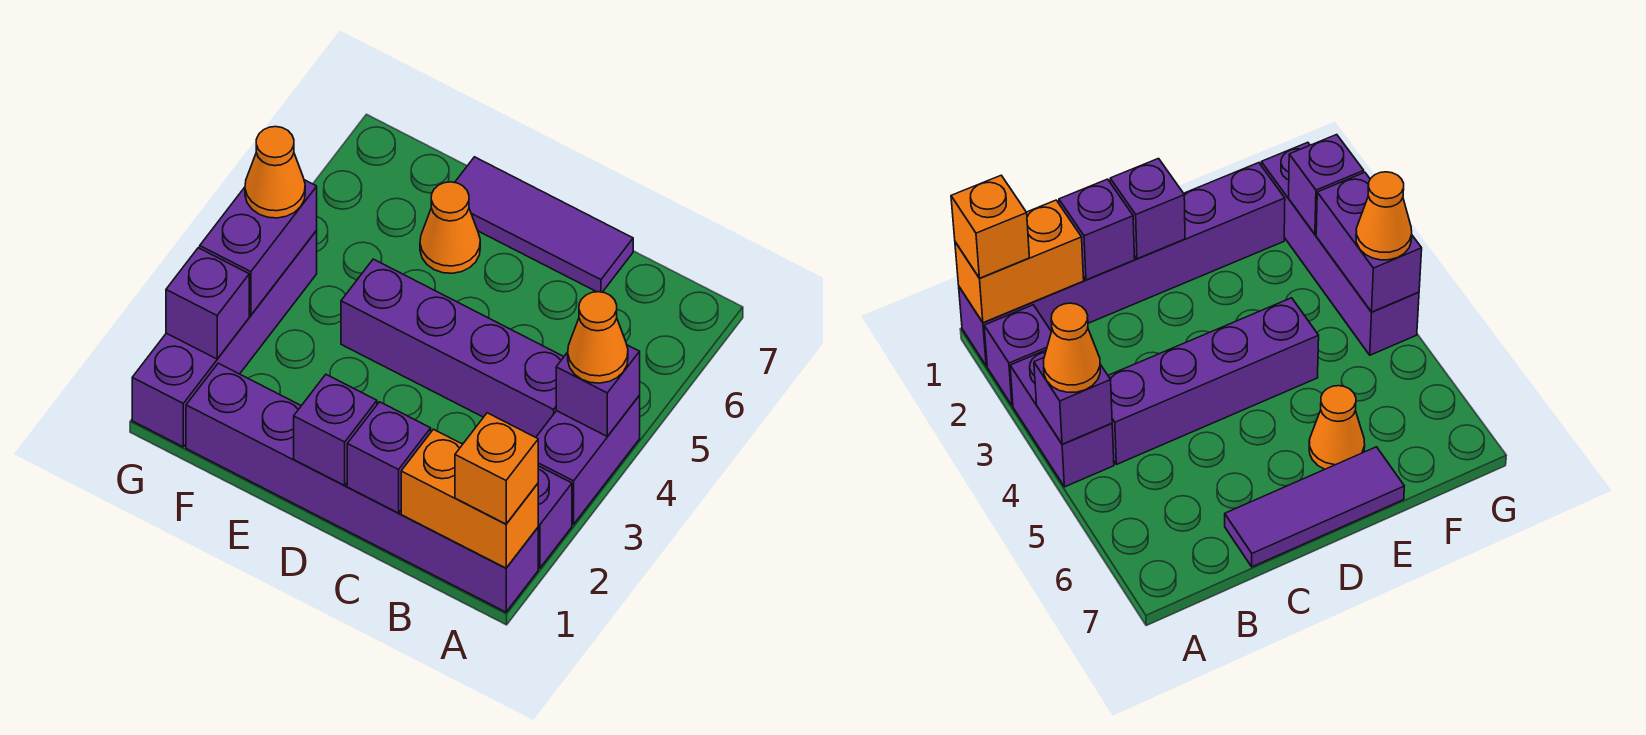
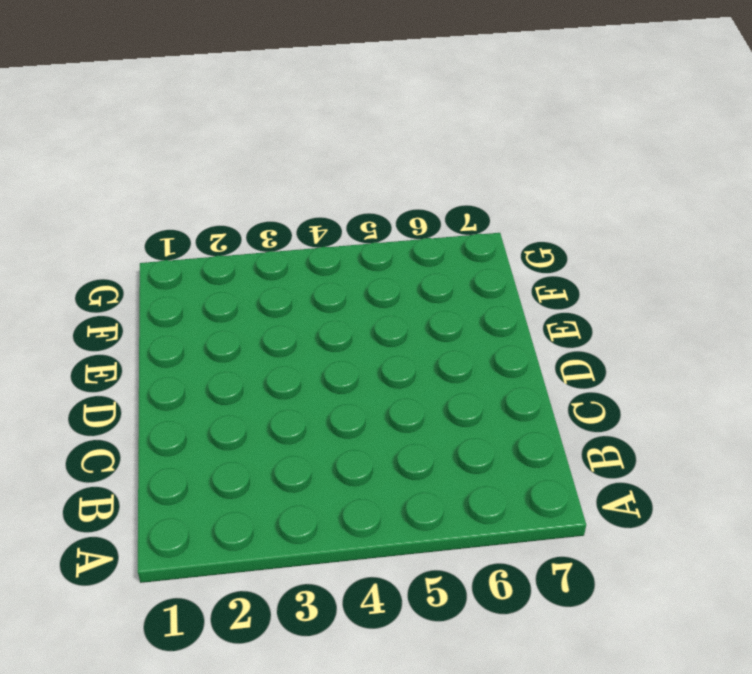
none -> purple brick A1:F1 level 1
none -> purple brick A2 level 1
none -> purple brick A3:A4 level 1

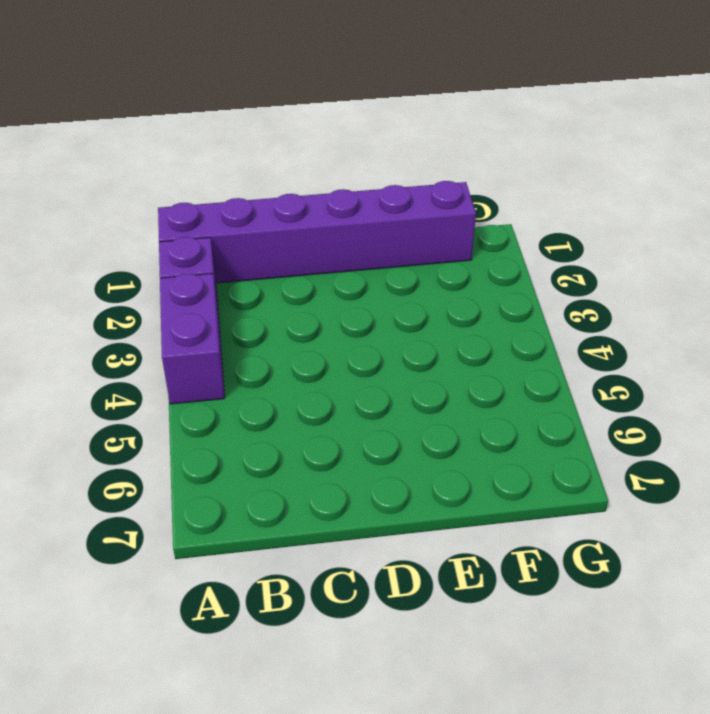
none -> purple brick B4:E4 level 1
none -> purple tile C7:E7 level 1
none -> orange cone E6 level 1

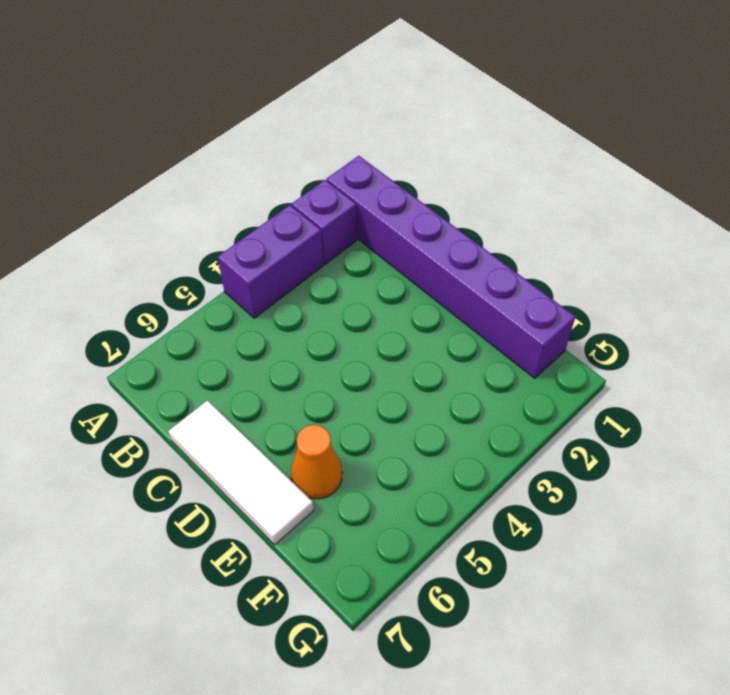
white tile C7:E7 level 1 -> purple tile C7:E7 level 1
none -> purple brick B4:E4 level 1
none -> purple brick G1:G4 level 1
none -> orange brick A1:B1 level 2

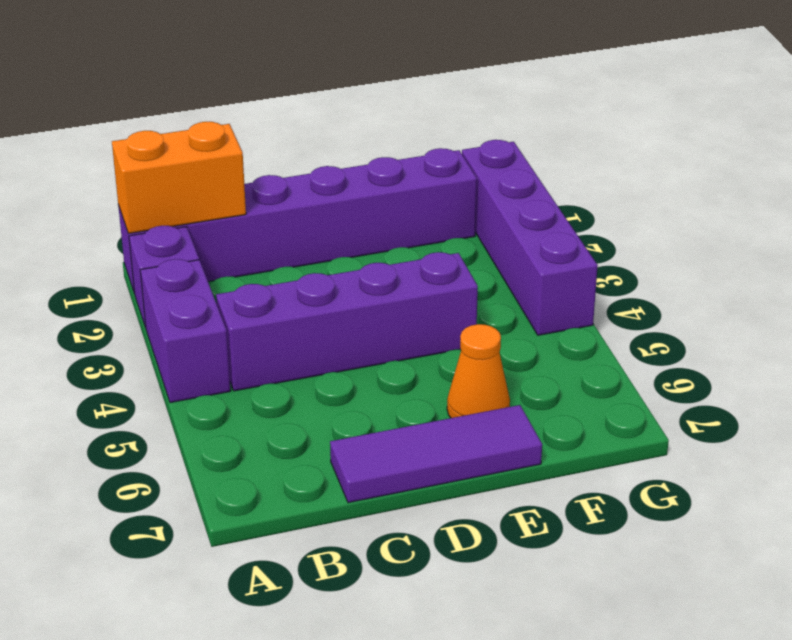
none -> purple brick A4 level 2
none -> purple brick C1 level 2
none -> purple brick D1 level 2

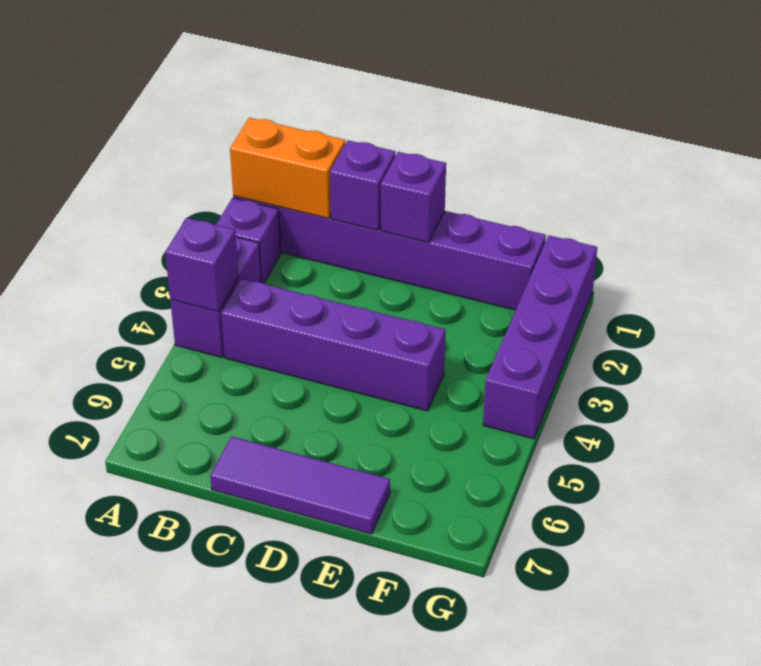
none -> orange cone E6 level 1
none -> purple brick G2 level 2
none -> purple brick G3:G4 level 2

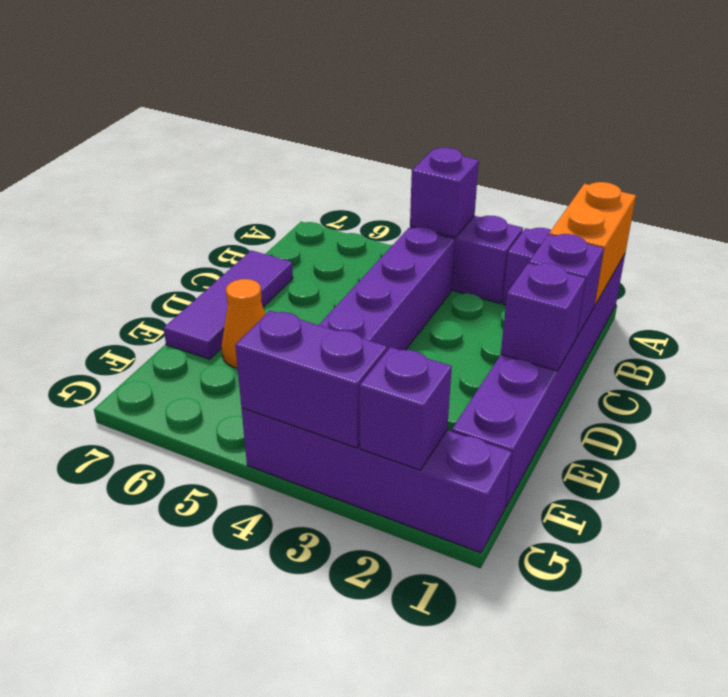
none -> orange brick A1 level 3
none -> orange cone A4 level 3
none -> orange cone G4 level 3

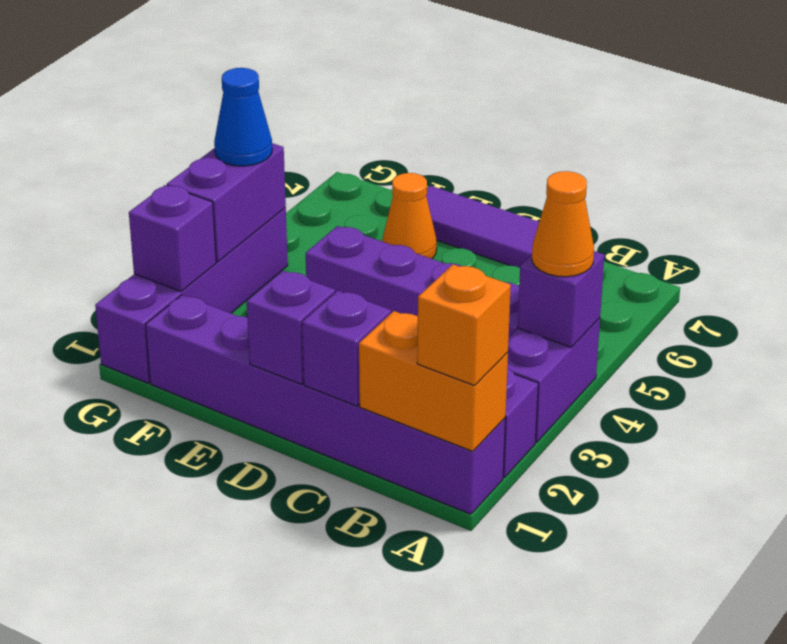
blue cone G4 level 3 -> orange cone G4 level 3

